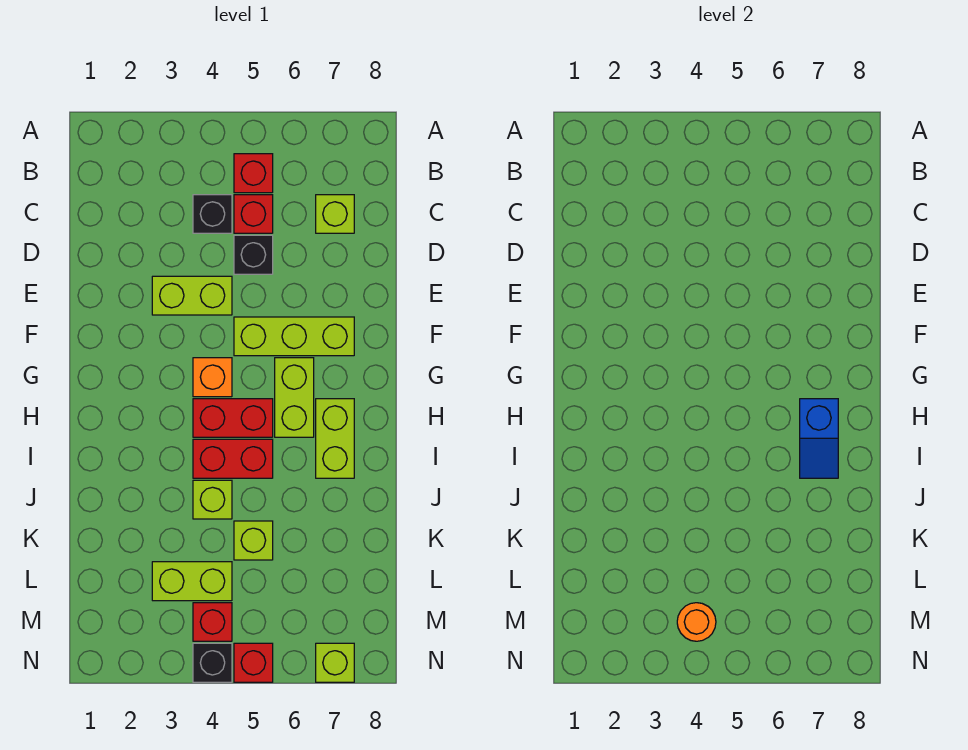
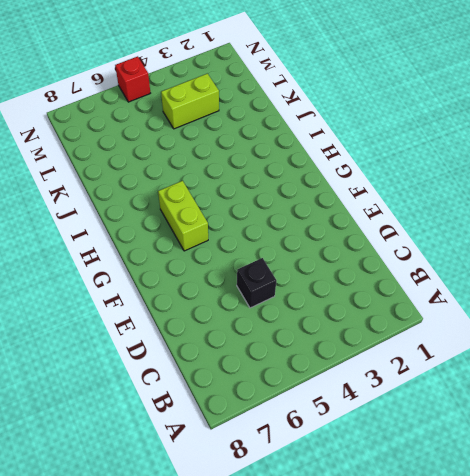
none -> red brick B5 level 1
none -> black brick C4 level 1
none -> red brick C5 level 1

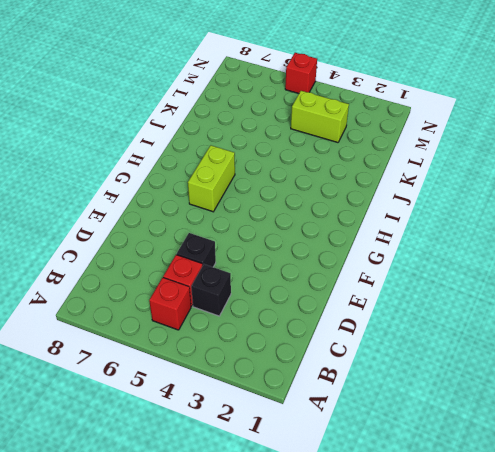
none -> lime brick C7 level 1
none -> lime brick E3:E4 level 1
none -> lime brick F5:F7 level 1

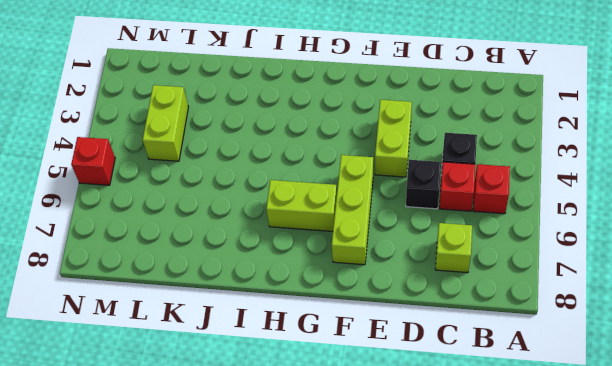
none -> orange brick G4 level 1
none -> red brick H4:H5 level 1
none -> lime brick H7:I7 level 1

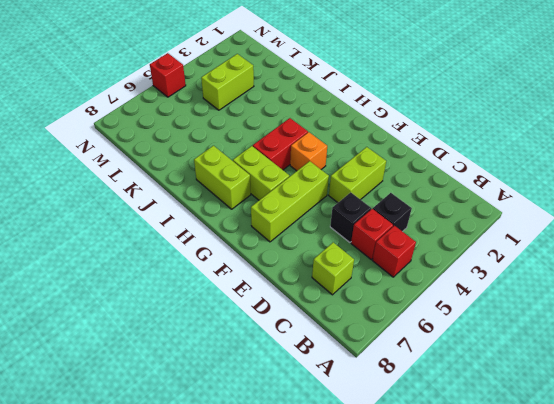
none -> red brick I4:I5 level 1
none -> lime brick J4 level 1
none -> lime brick K5 level 1

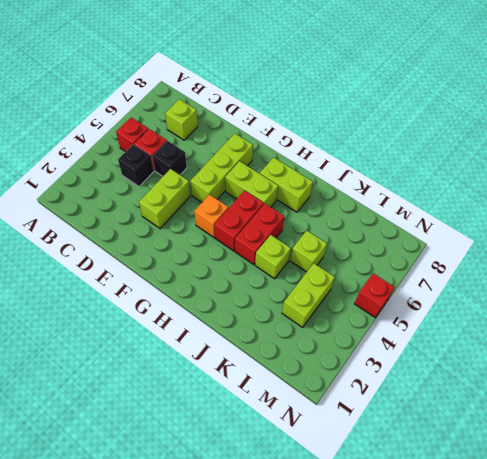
none -> red brick M4 level 1
none -> black brick N4 level 1
none -> lime brick N7 level 1

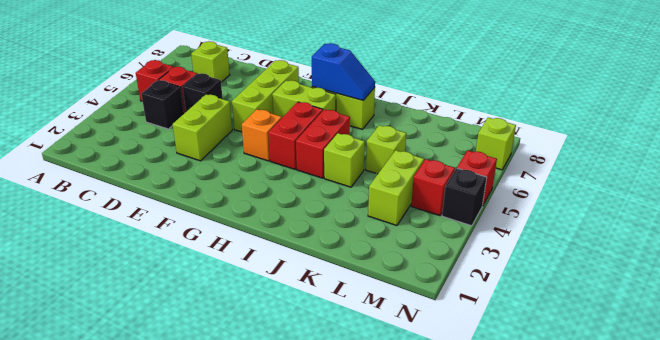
none -> orange round brick M4 level 2

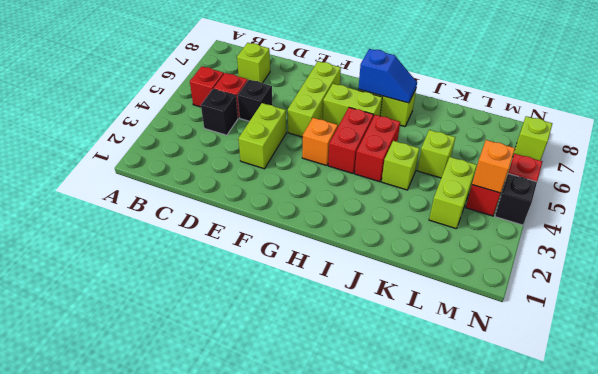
orange brick M4 level 2 -> orange round brick M4 level 2

